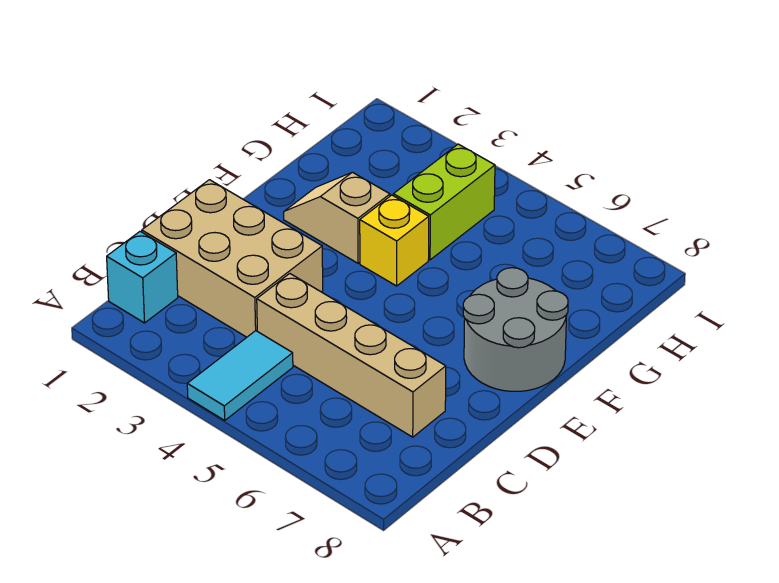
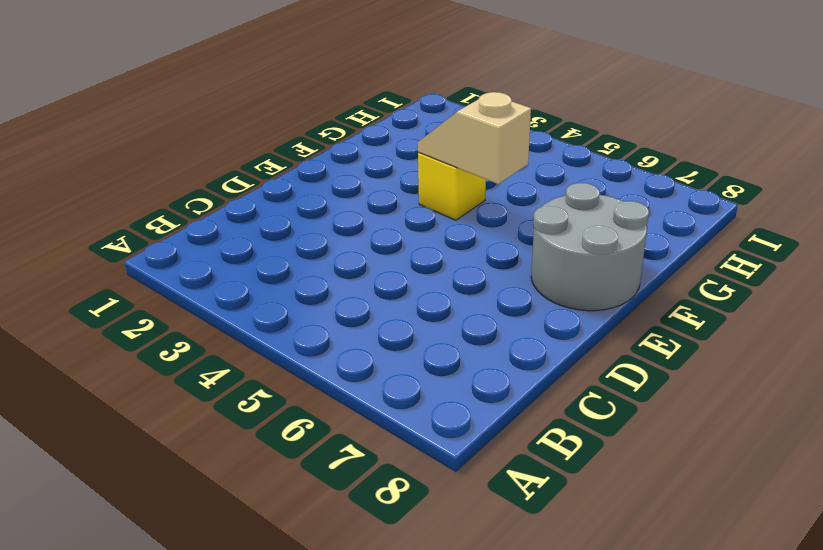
tan slope F4:F5 level 2 top 5 -> tan slope F2:F3 level 1 top 3
none -> cyan tile A4:B4 level 1
none -> cyan brick B1 level 1

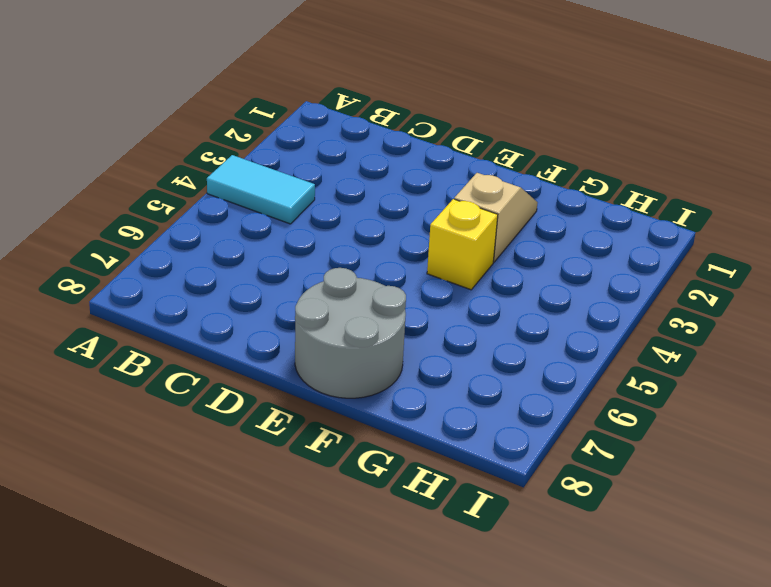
none -> cyan brick B1 level 1
none -> tan brick C1:D3 level 1

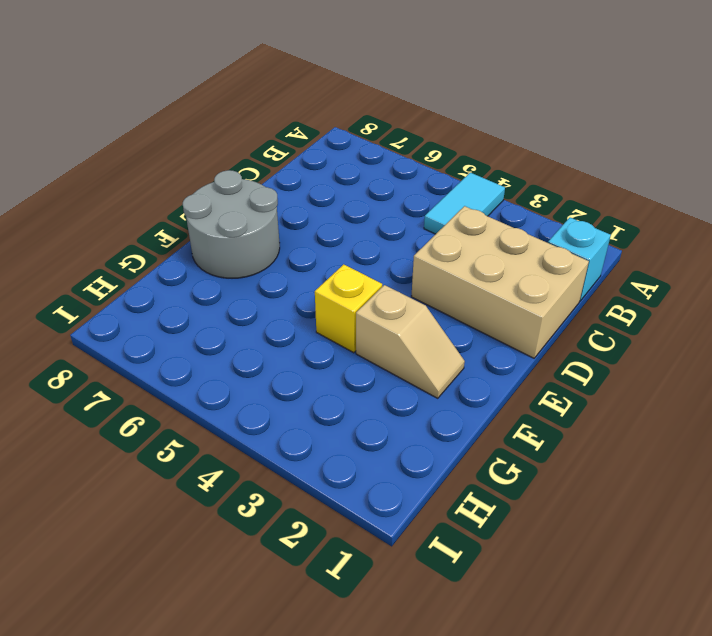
none -> tan brick C4:C7 level 1
none -> lime brick G4:H4 level 1

